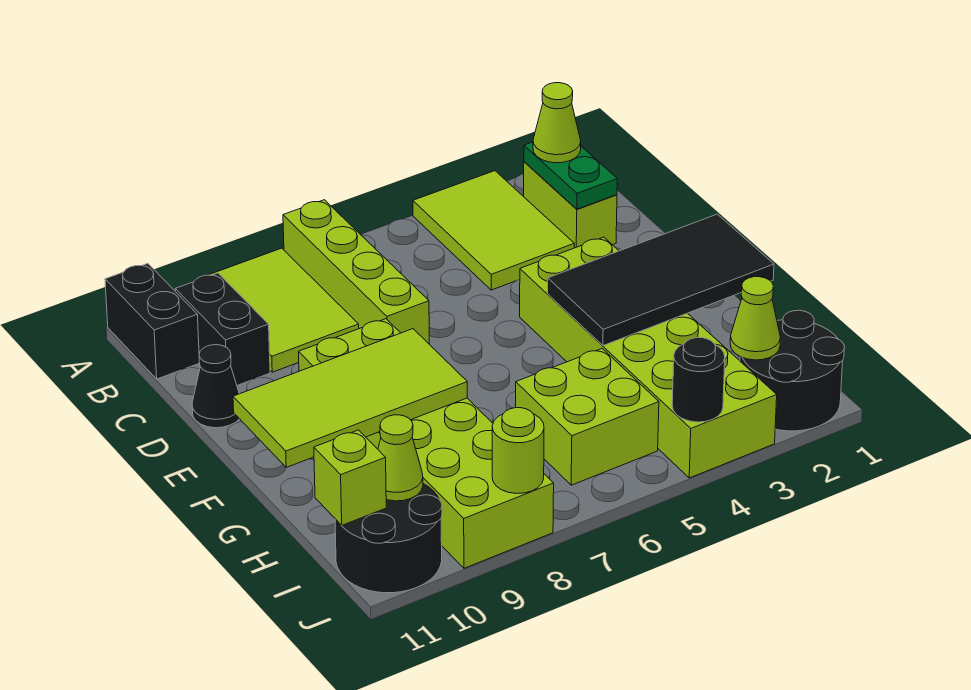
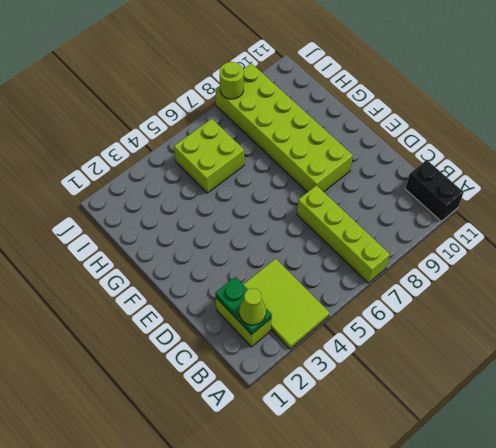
none -> lime tile A8:C9 level 1
none -> black brick B10:C10 level 1
none -> black cone D11 level 1

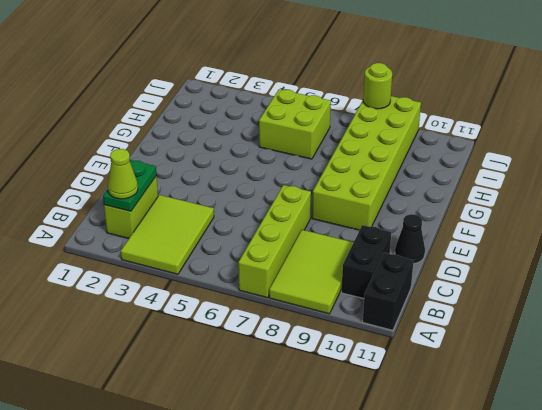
none -> lime brick E3:J4 level 1
none -> black round brick I1:J2 level 1
none -> black round brick I10:J11 level 1

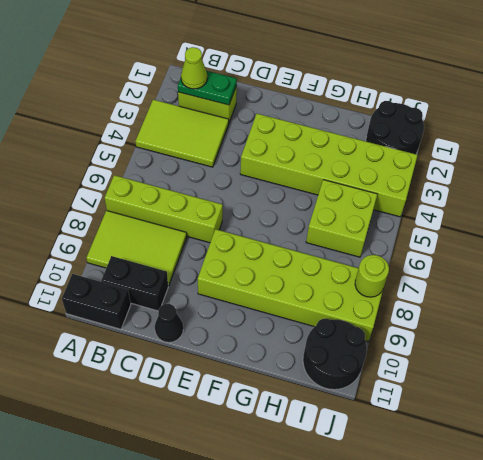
none -> black tile F1:G4 level 2
none -> lime tile F8:G11 level 2
none -> lime cone I2 level 2

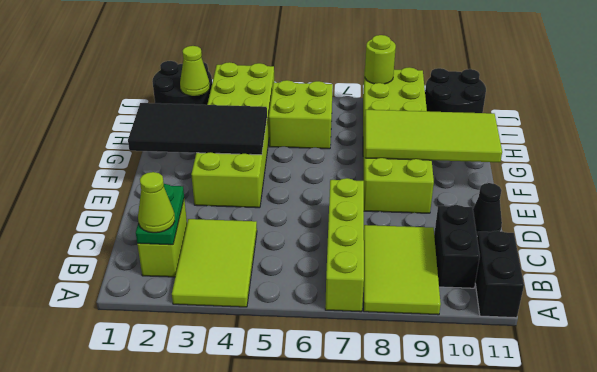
none -> lime cone I10 level 2
none -> lime brick I11 level 2
none -> black round brick J4 level 2

